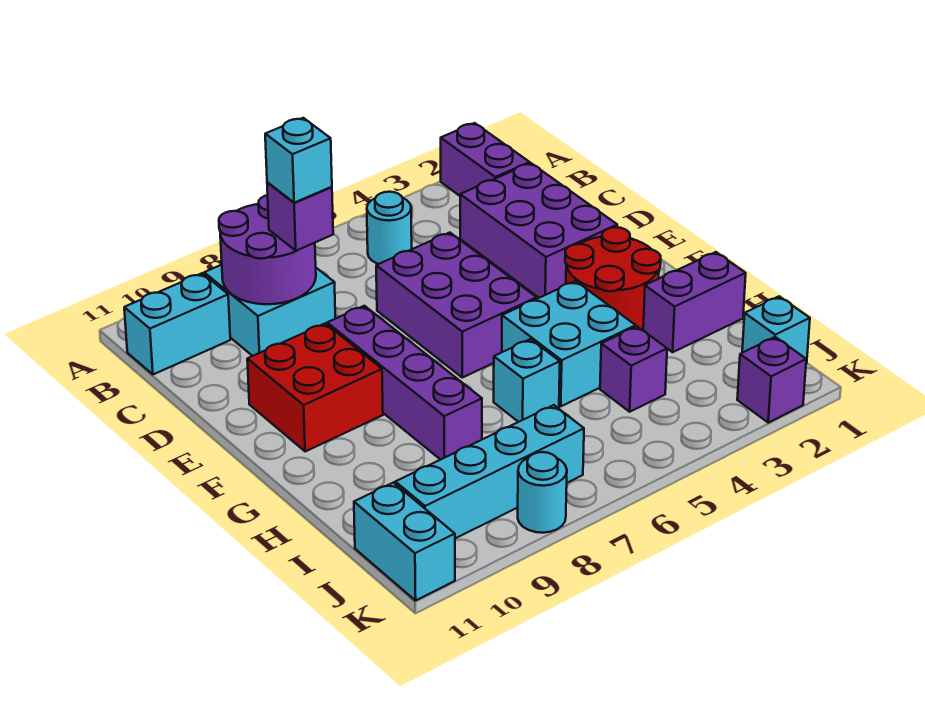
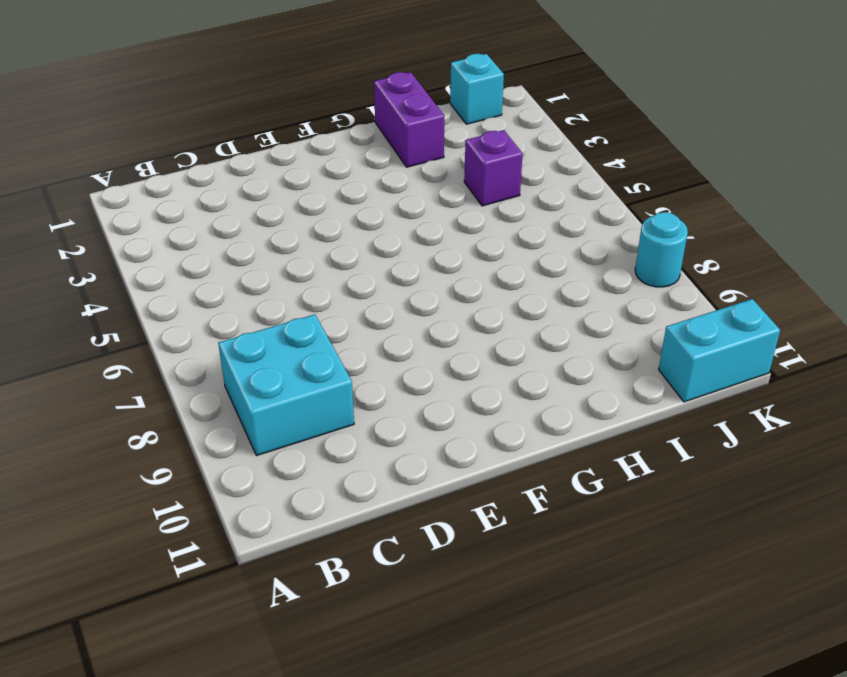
none -> purple brick A2:B2 level 1
none -> cyan round brick B5 level 1
none -> cyan brick B10:B11 level 1

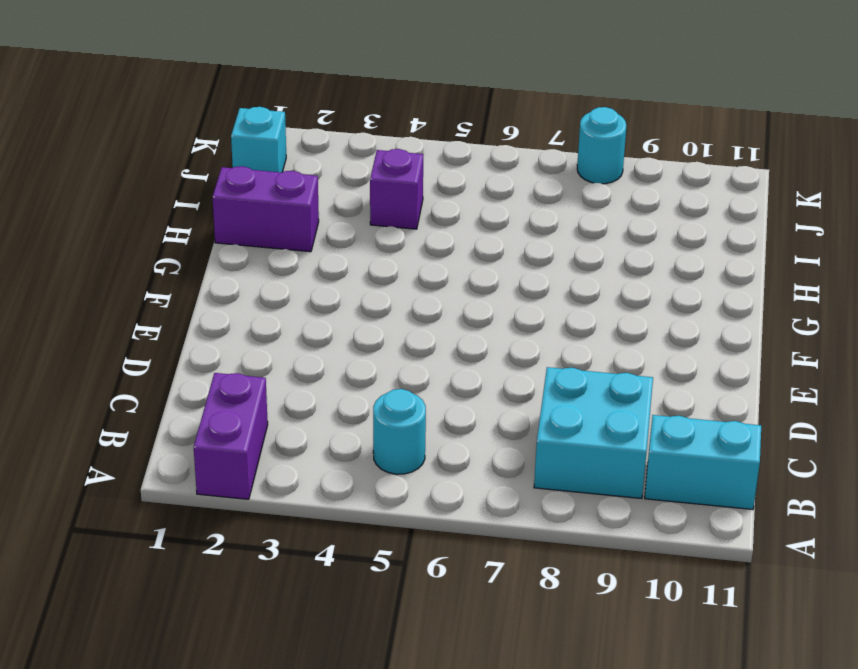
none -> purple brick C2:E3 level 1
none -> purple brick D5:F6 level 1
none -> purple brick E8:H8 level 1

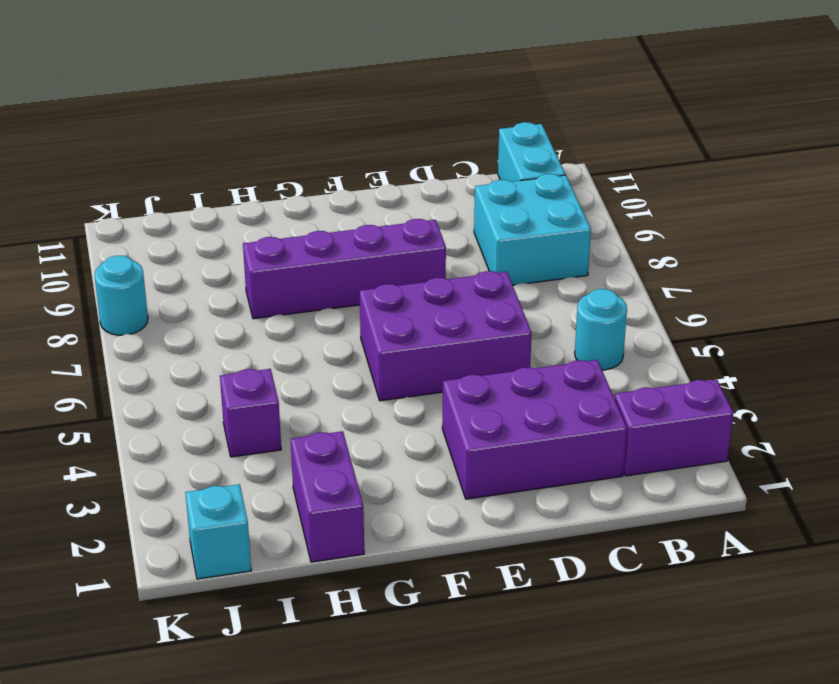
none -> red brick E9:F10 level 1
none -> red round brick F2:G3 level 1
none -> cyan brick G4:H5 level 1

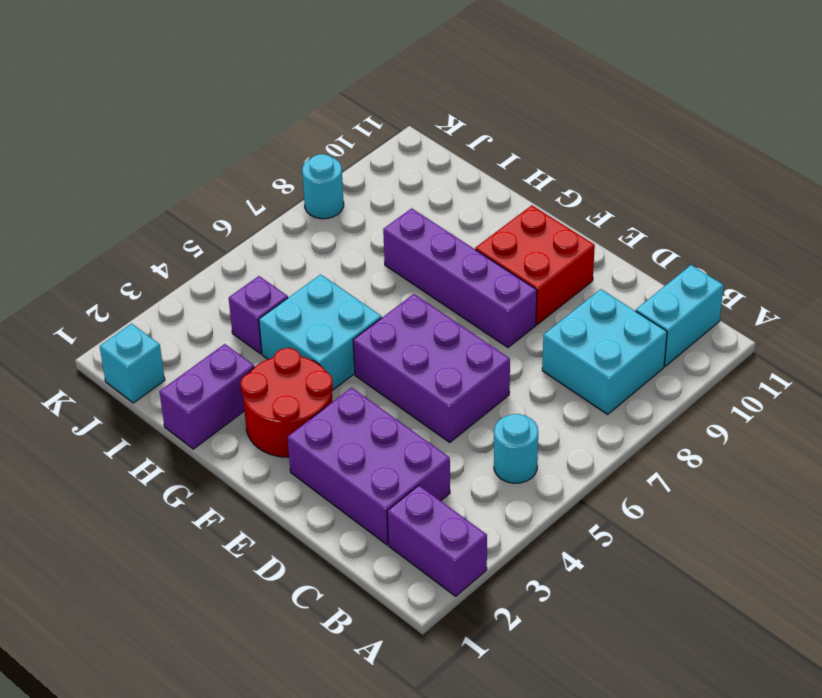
none -> cyan brick H6 level 1
none -> cyan brick J7:J10 level 1
none -> cyan brick J11:K11 level 1

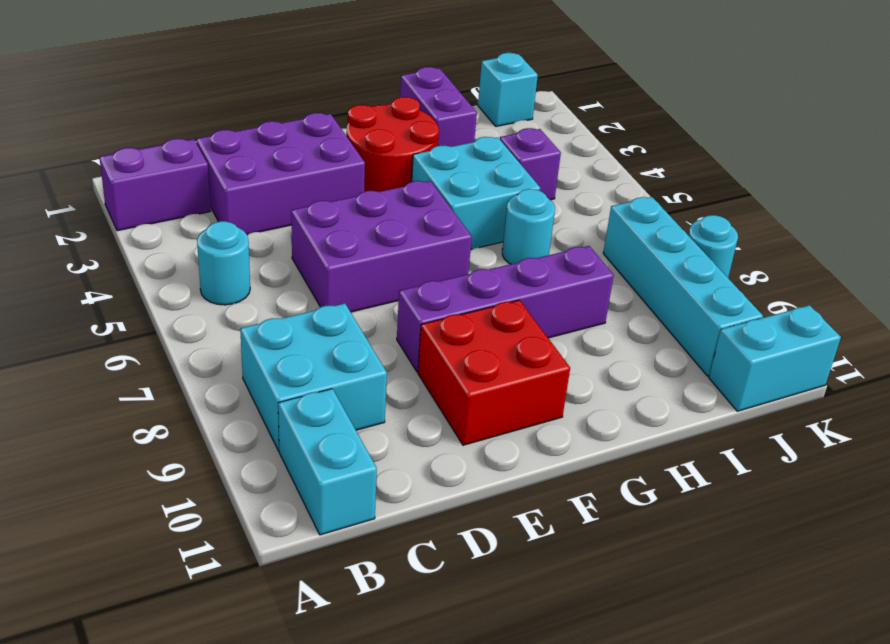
cyan round brick H6 level 1 -> cyan brick H6 level 1
none -> purple brick K2 level 1
none -> purple round brick B8:C9 level 2
none -> purple brick C8 level 3

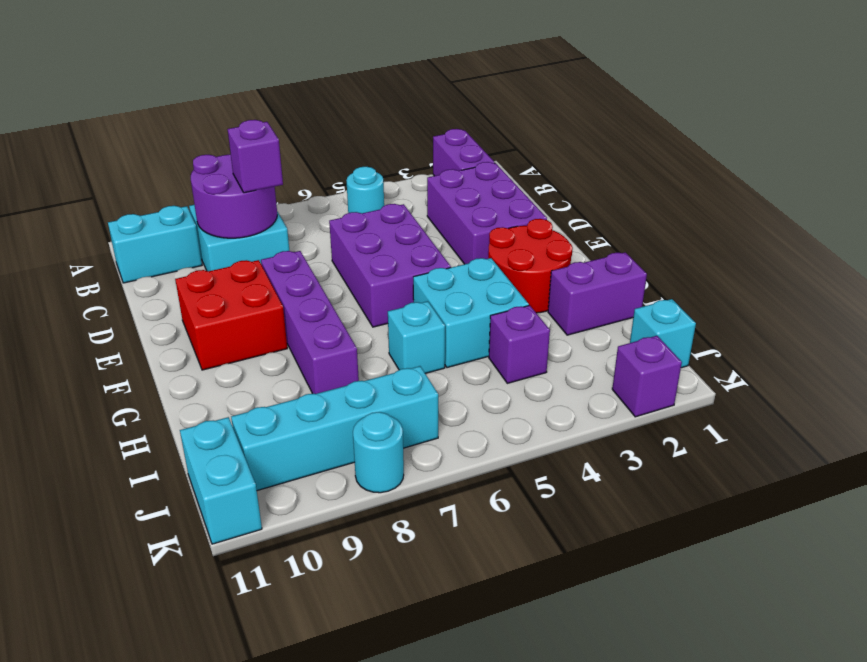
none -> cyan brick C8 level 4

